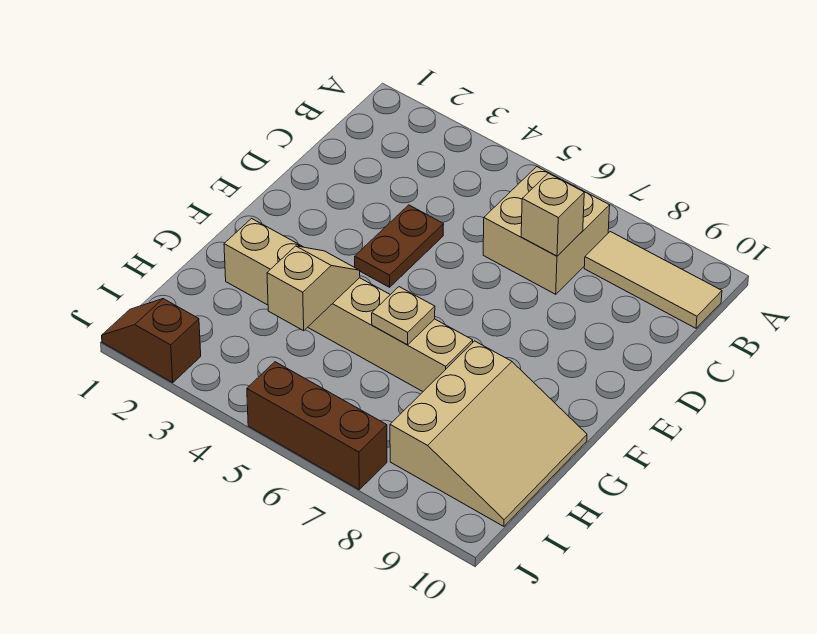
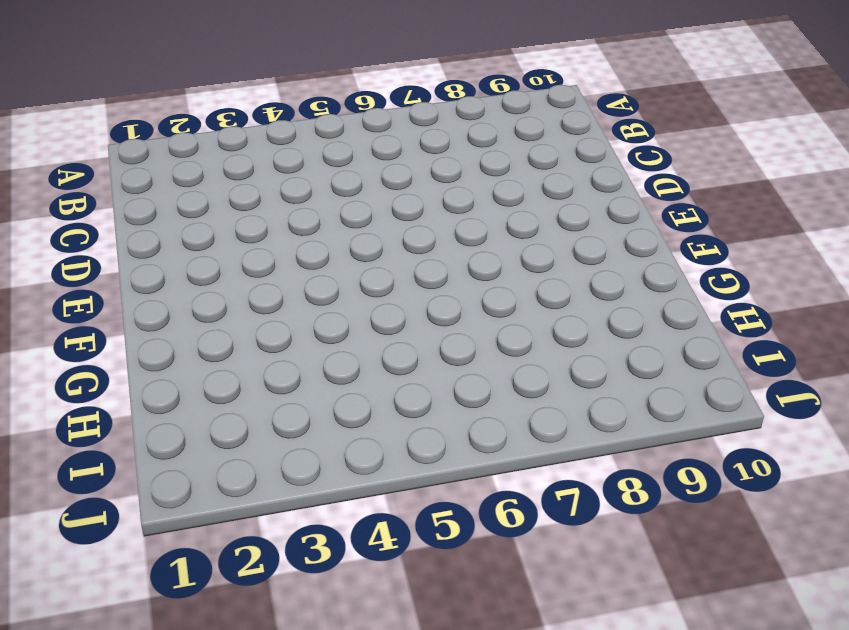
none -> tan brick B6:C7 level 1
none -> tan tile B8:B10 level 1

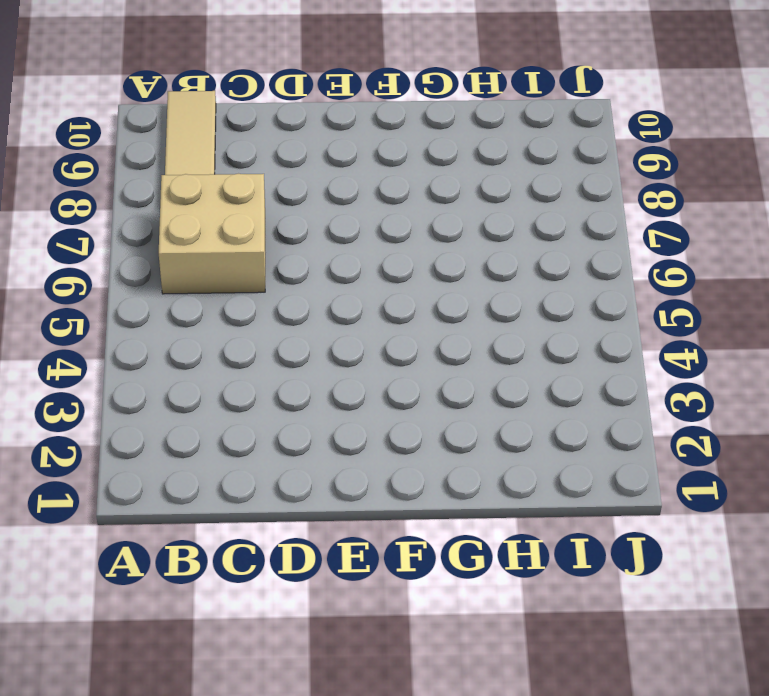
none -> brown plate D4:E4 level 1
none -> tan brick G2:G7 level 1

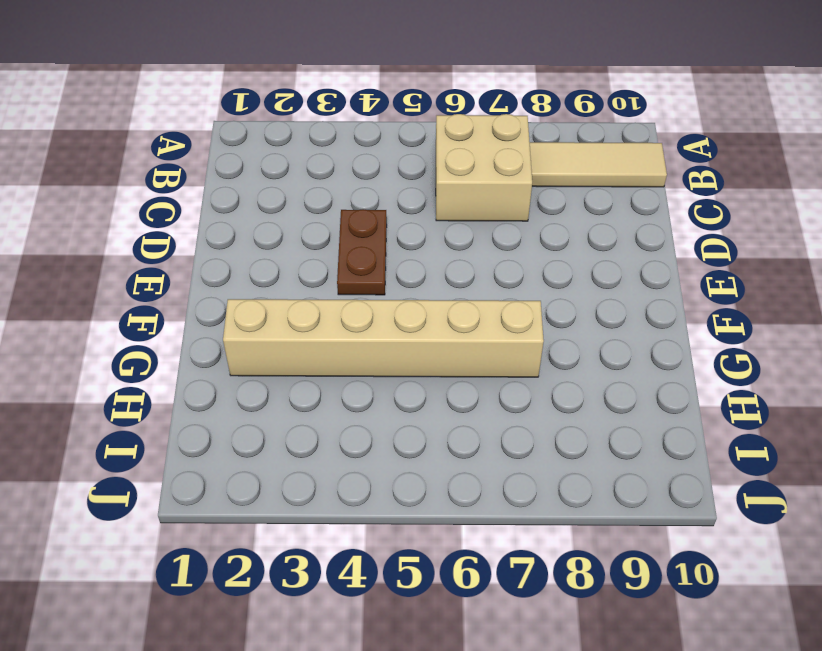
none -> tan slope G8:I10 level 1 top 8
none -> brown slope J1:J2 level 1 top 2

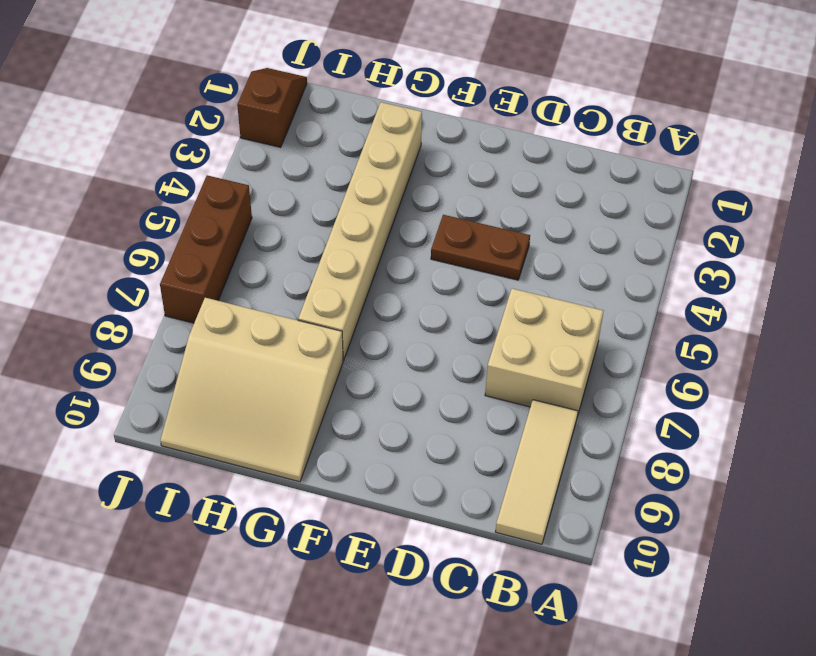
none -> tan brick C7 level 2
none -> tan slope G4:H4 level 2 top H

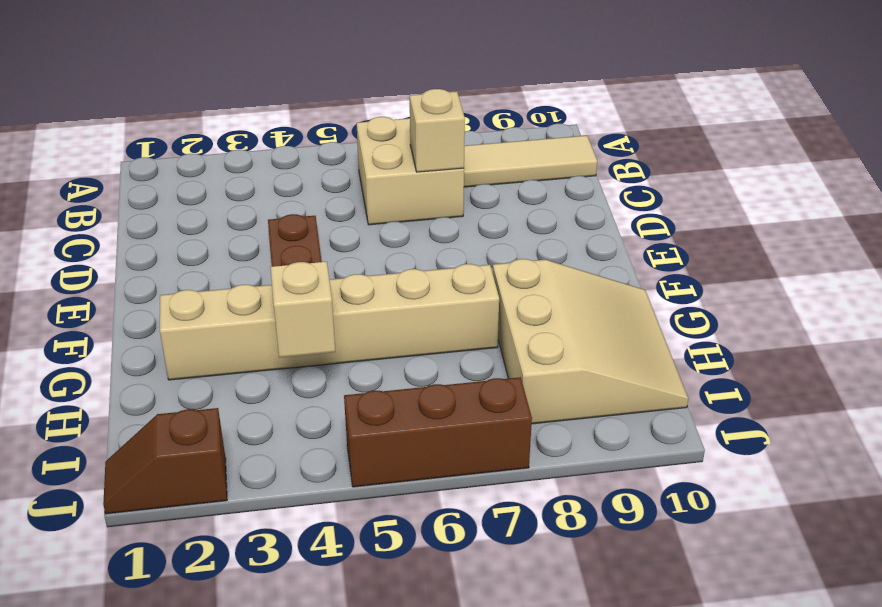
none -> tan plate G6 level 2

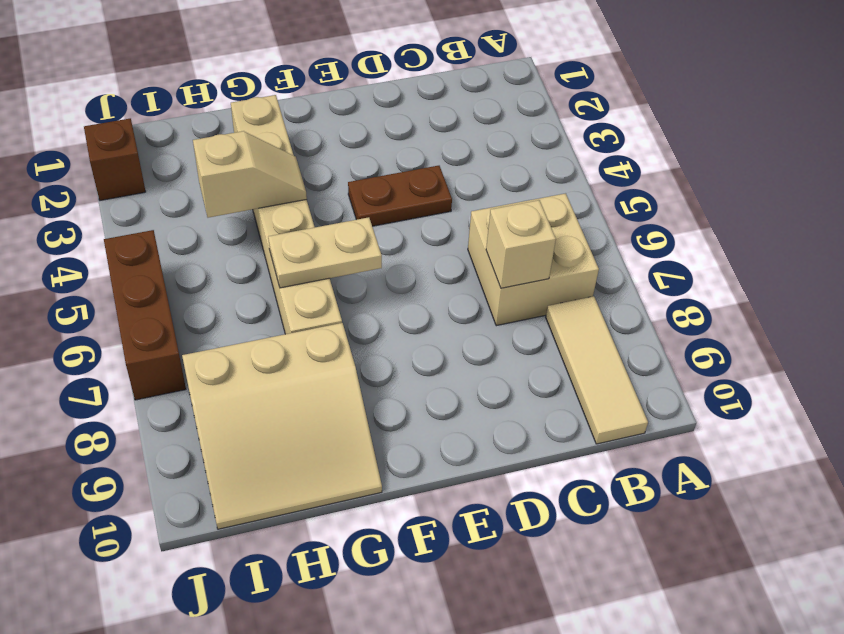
tan plate F6:G6 level 2 -> tan plate G6 level 2

